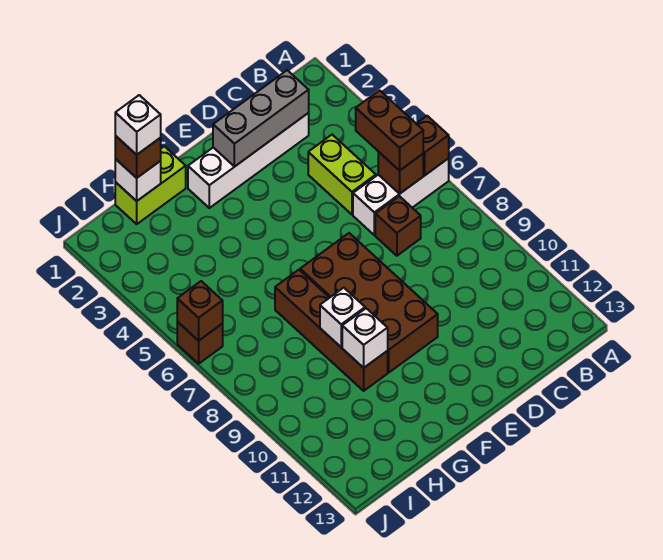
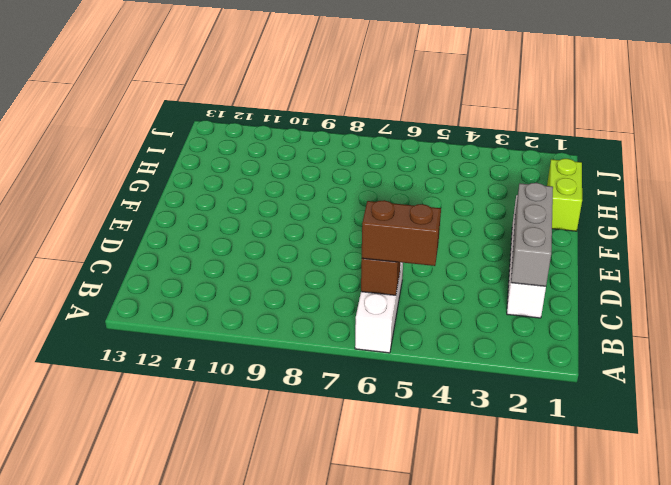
none -> lime brick C4:C5 level 1
none -> brown brick C7 level 1
none -> brown brick E7:F10 level 1

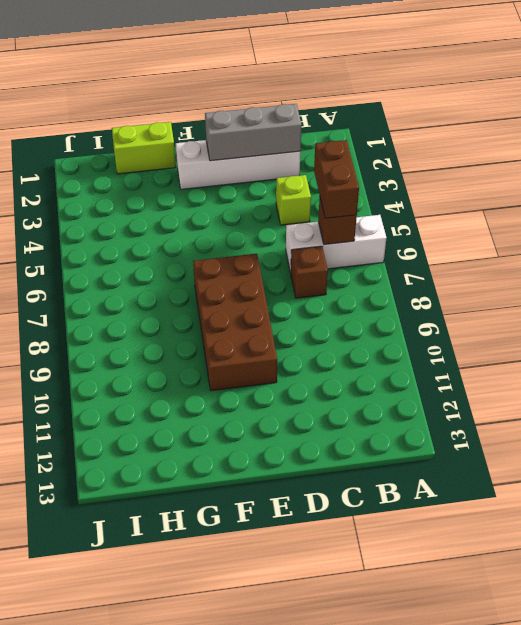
lime brick C4 level 1 -> lime brick C4:C5 level 1
none -> brown brick G7:G10 level 1
none -> brown brick J6 level 1
none -> brown brick A6 level 2

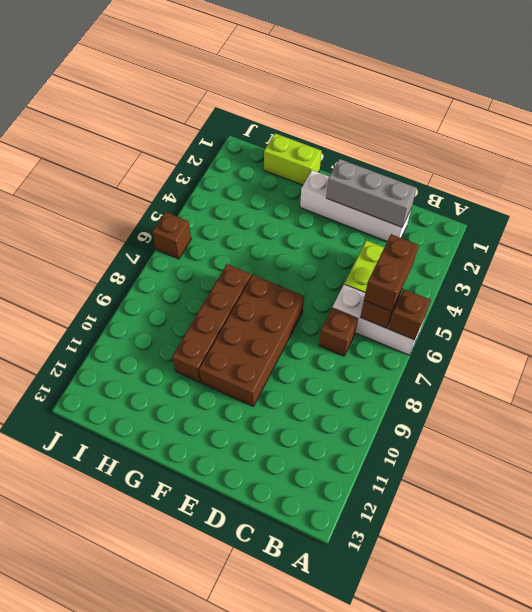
none -> white brick G9 level 2
none -> white brick G10 level 2
none -> white brick H1 level 2

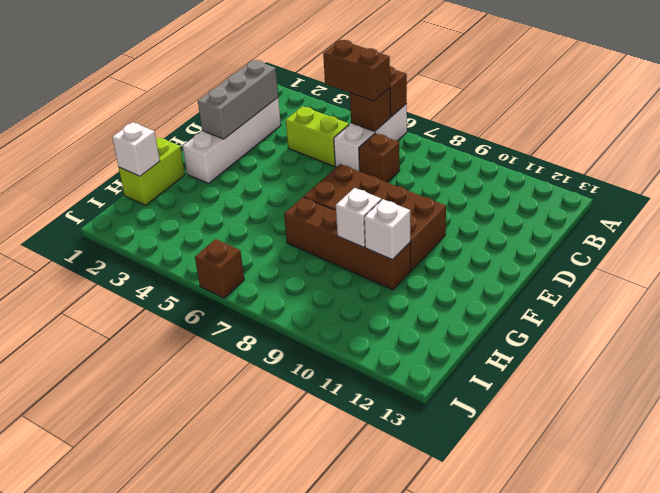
none -> brown brick J6 level 2
none -> brown brick H1 level 3
none -> white brick H1 level 4

